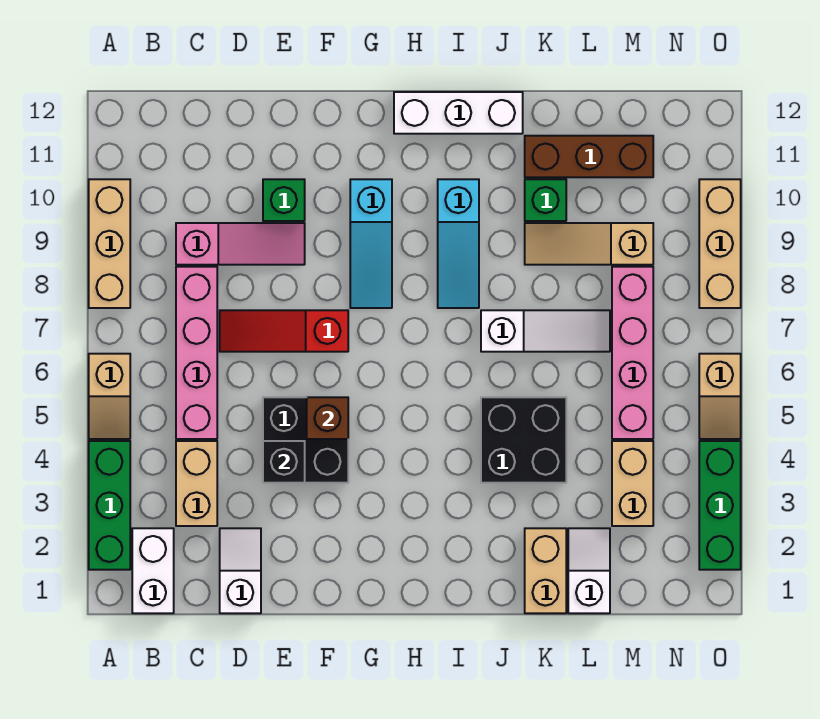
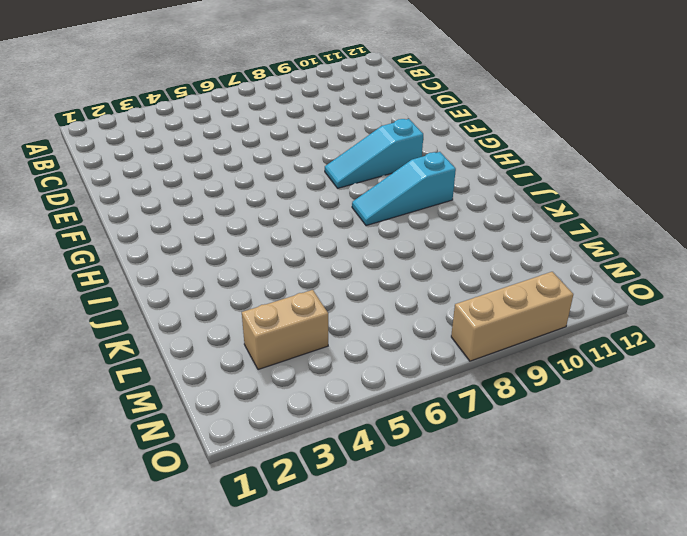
none -> green brick A2:A4 level 1
none -> tan slope A5:A6 level 1 top 6
none -> tan brick A8:A10 level 1

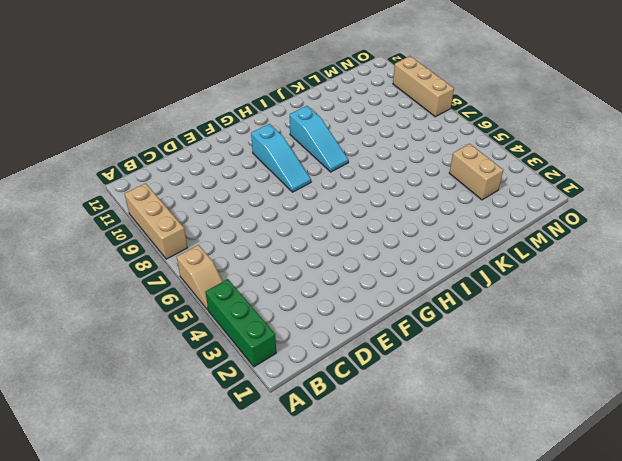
none -> white brick B1:B2 level 1
none -> tan brick C3:C4 level 1
none -> pink brick C5:C8 level 1

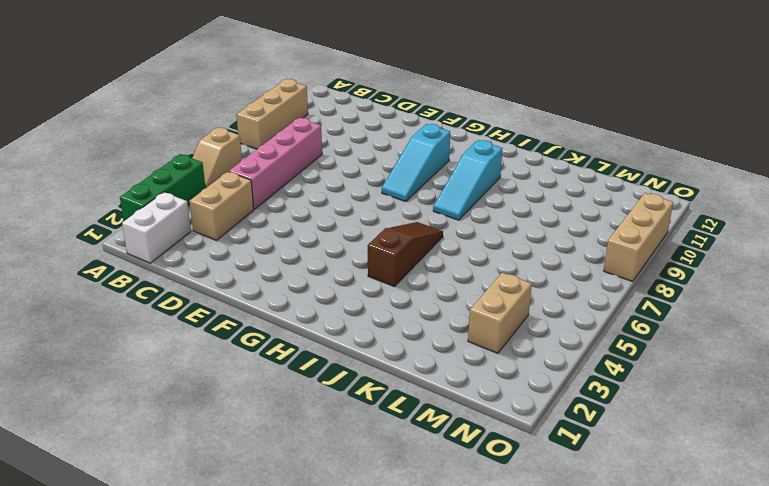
brown slope I4:I6 level 1 top 4 -> none
none -> pink slope C9:E9 level 1 top C
none -> white slope D1:D2 level 1 top 1
none -> red slope D7:F7 level 1 top F

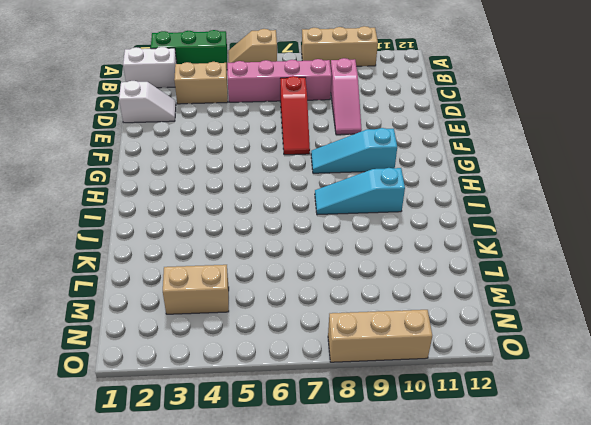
red slope D7:F7 level 1 top D -> red slope D7:F7 level 1 top F
none -> black brick E4:F5 level 1
none -> green brick E10 level 1
none -> white brick H12:J12 level 1

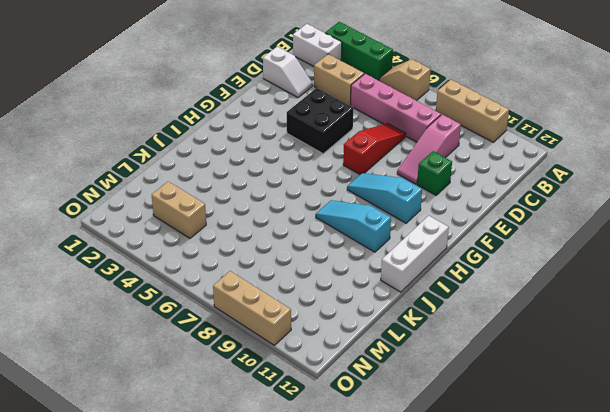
none -> black brick J4:K5 level 1
none -> white slope J7:L7 level 1 top J
none -> tan brick K1:K2 level 1

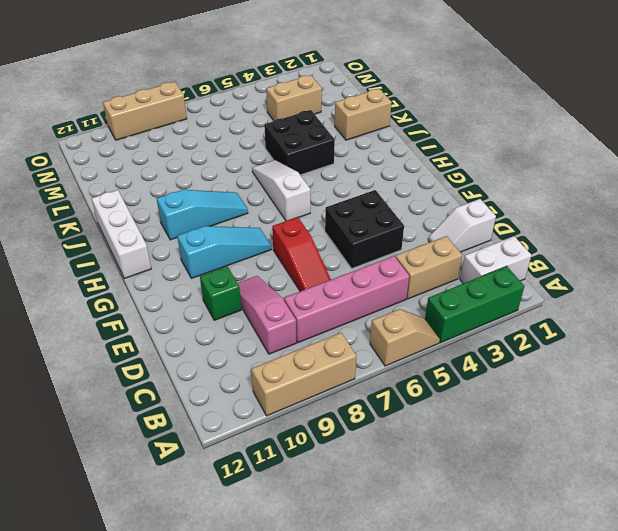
white slope H6:J6 level 1 top H -> white slope J7:L7 level 1 top J
none -> tan slope K9:M9 level 1 top M
none -> green brick K10 level 1
none -> brown brick K11:M11 level 1

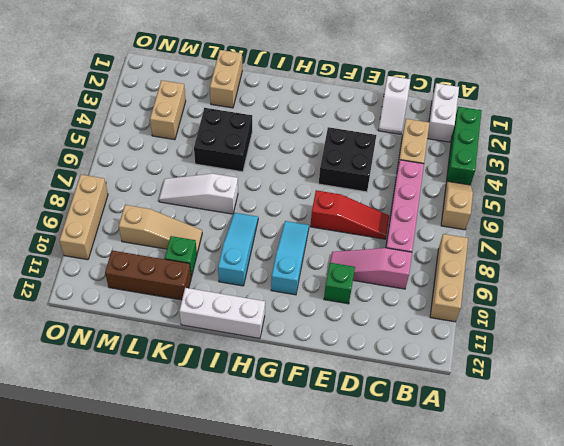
none -> white slope L1:L2 level 1 top 1
none -> pink brick M5:M8 level 1
none -> green brick O2:O4 level 1

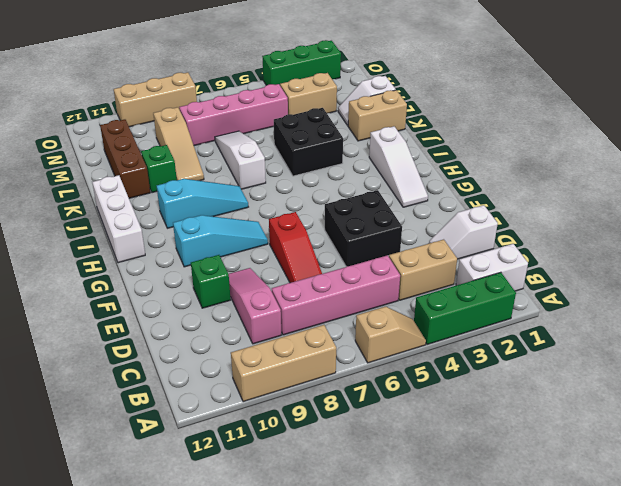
white slope G2:I2 level 1 top I -> none
none -> tan slope O5:O6 level 1 top 6
none -> black brick E4 level 2
none -> brown brick F5 level 2

